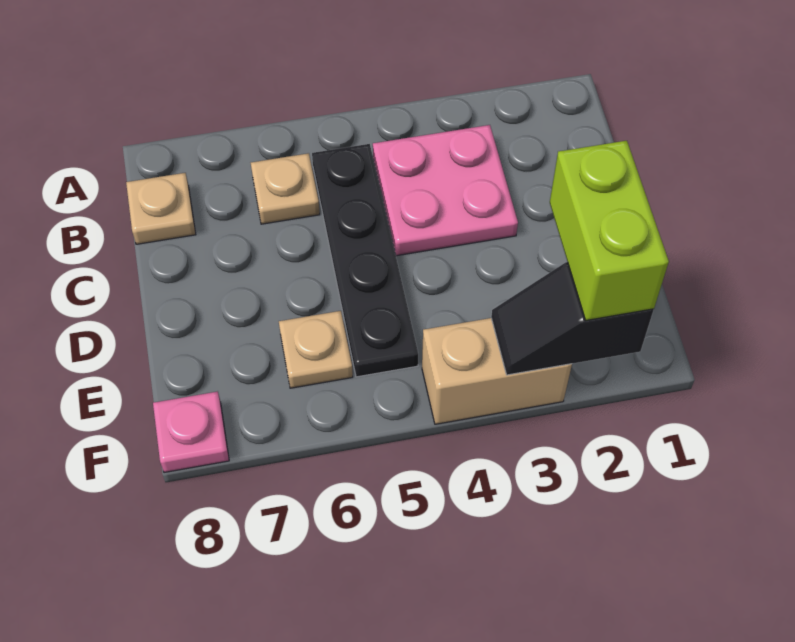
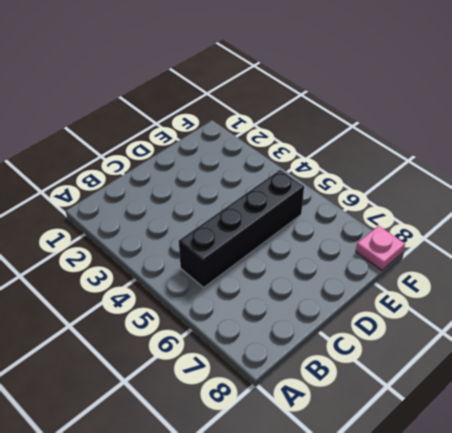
black brick B5:E5 level 1 -> black plate B5:E5 level 1
none -> pink plate B3:C4 level 1
none -> tan plate B6 level 1

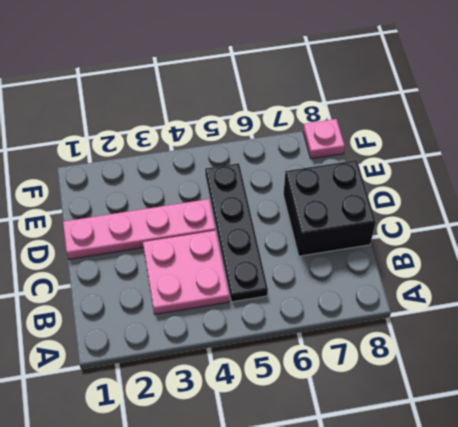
black brick C7:D8 level 1 -> none
pink plate D1:D4 level 1 -> none
none -> tan plate B6 level 1
none -> tan plate B8 level 1

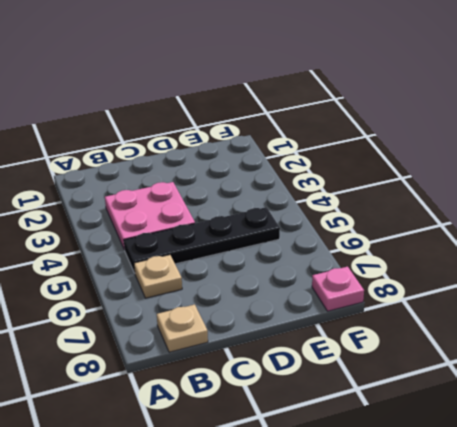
none -> tan plate E6 level 1
none -> tan brick F3:F4 level 1

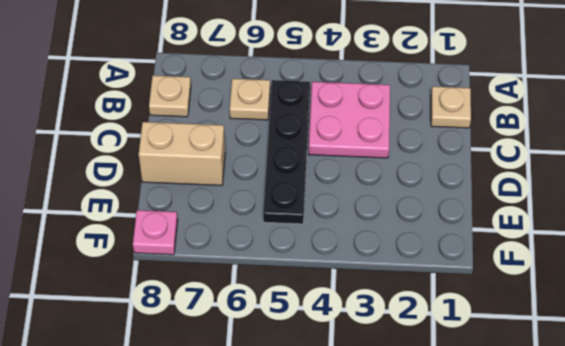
tan plate B1 level 1 -> tan plate E6 level 1
tan brick D7:D8 level 1 -> tan brick F3:F4 level 1
none -> black slope F2:F3 level 2 top 2
none -> lime brick E2:F2 level 3

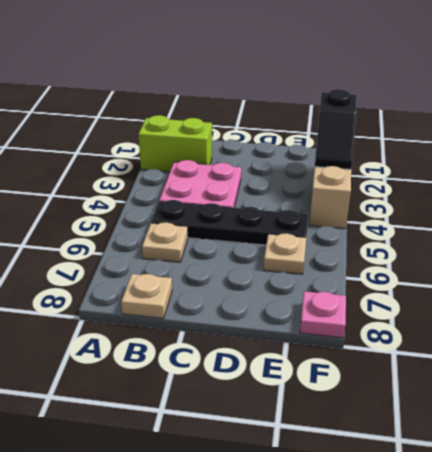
lime brick A2:B2 level 1 -> lime brick E2:F2 level 3

